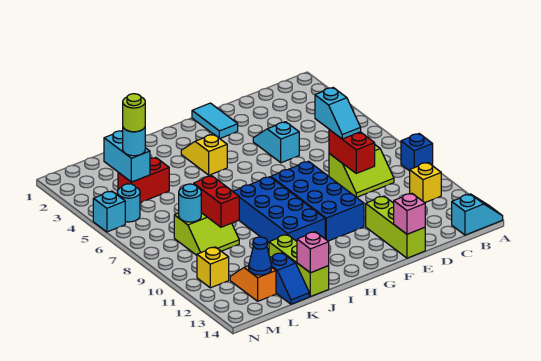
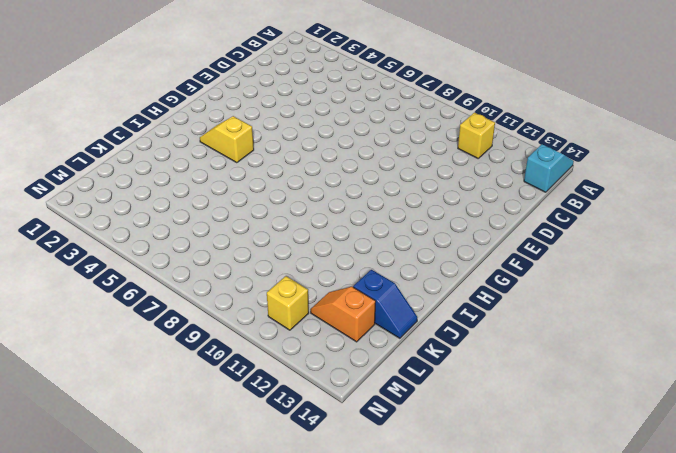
none -> blue brick A9 level 1
none -> lime slope C8:D9 level 1 top 8
none -> cyan slope E4:E5 level 1 top 5

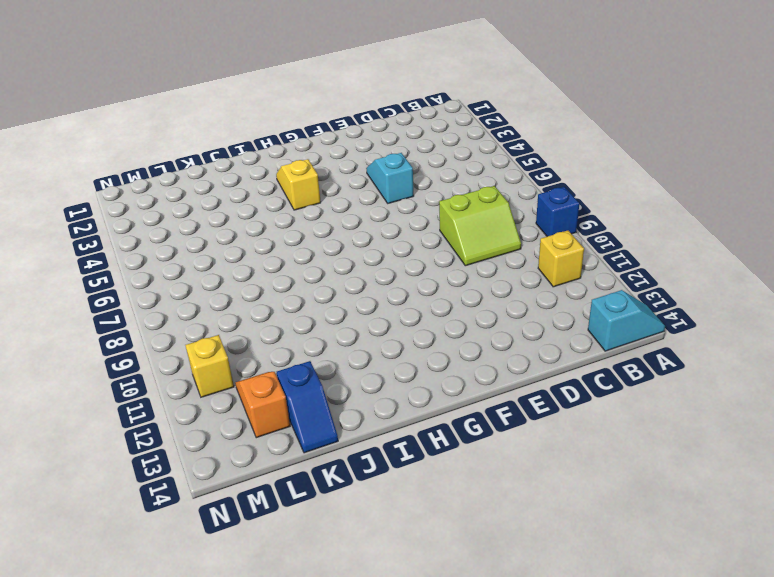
none -> lime brick E12:E14 level 1
none -> cyan tile F1:F2 level 1
none -> blue brick F8:G11 level 1

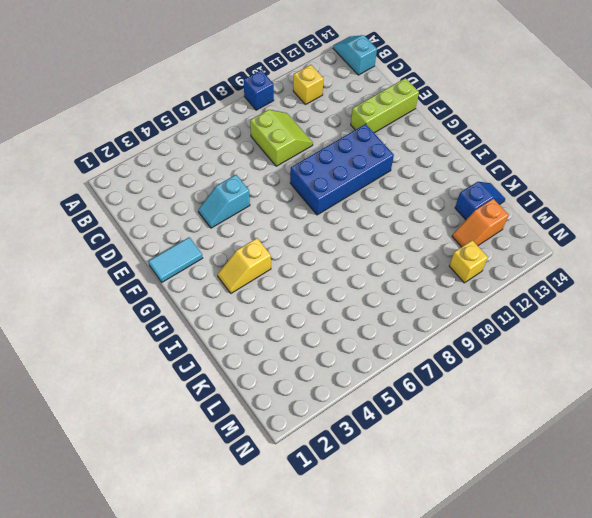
none -> blue brick H8:I11 level 1
none -> lime brick J12:J14 level 1
none -> red brick K4:L4 level 1

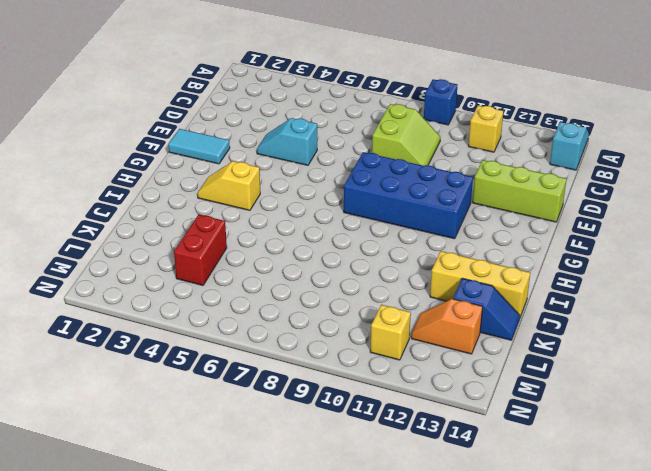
yellow brick J12:J14 level 1 -> lime brick J12:J14 level 1
none -> blue brick H8:I11 level 1
none -> lime slope K8:L9 level 1 top 8
none -> cyan round brick M5 level 1

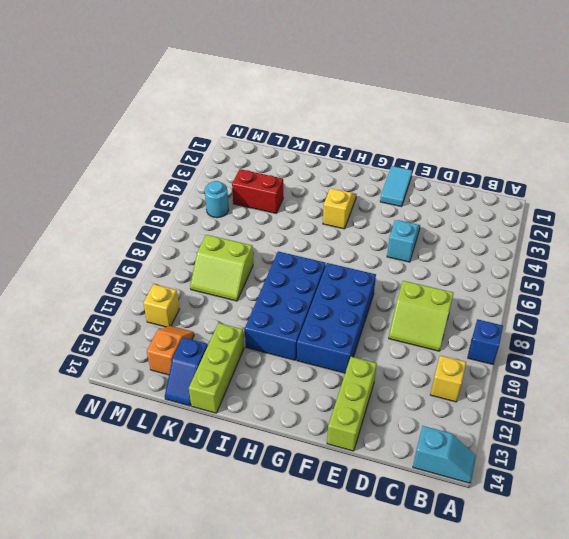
none -> cyan brick N5 level 1
none -> red brick D8:D9 level 2
none -> pink brick E14 level 2

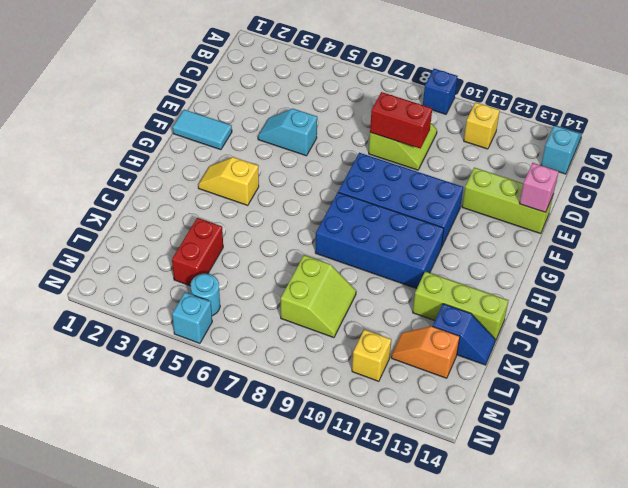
none -> pink brick J14 level 2
none -> red brick K8:K9 level 2
none -> cyan brick L3:L4 level 2

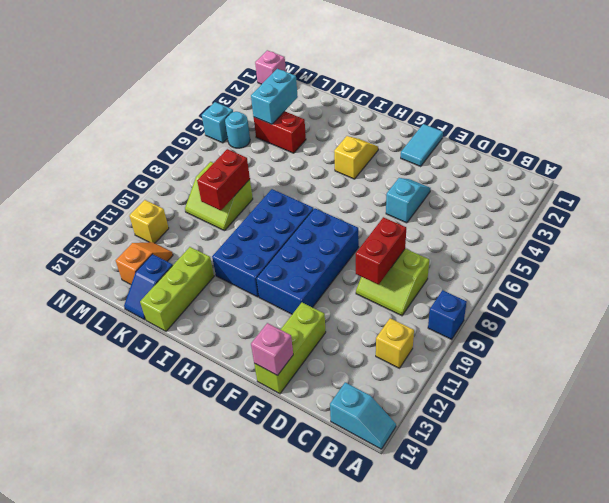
pink brick N1 level 1 -> pink brick J14 level 2
none -> cyan round brick L8 level 2
none -> blue cone L13 level 2
none -> cyan slope D7:D8 level 3 top 7

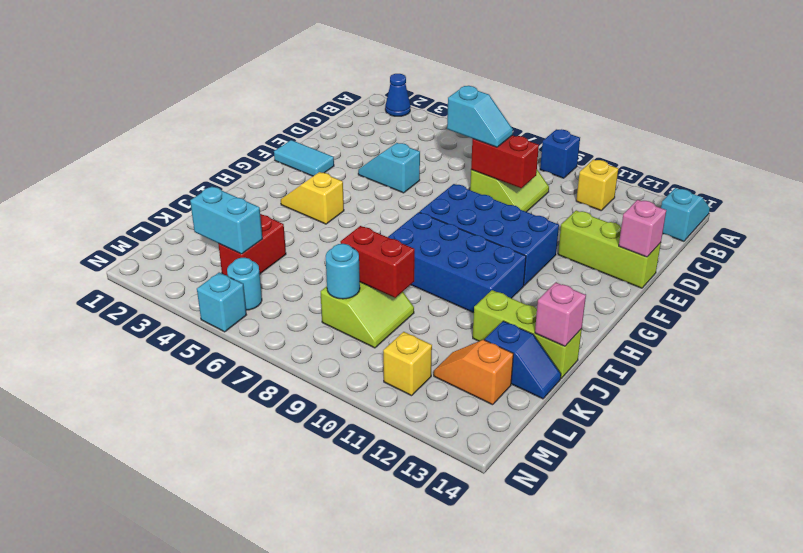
blue cone A2 level 1 -> blue cone L13 level 2
none -> cyan round brick L4 level 3
none -> lime round brick L4 level 4

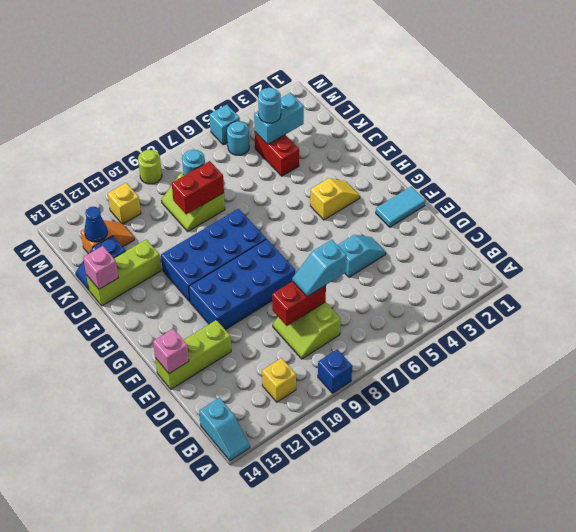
lime round brick N9 level 1 -> lime round brick L4 level 4

